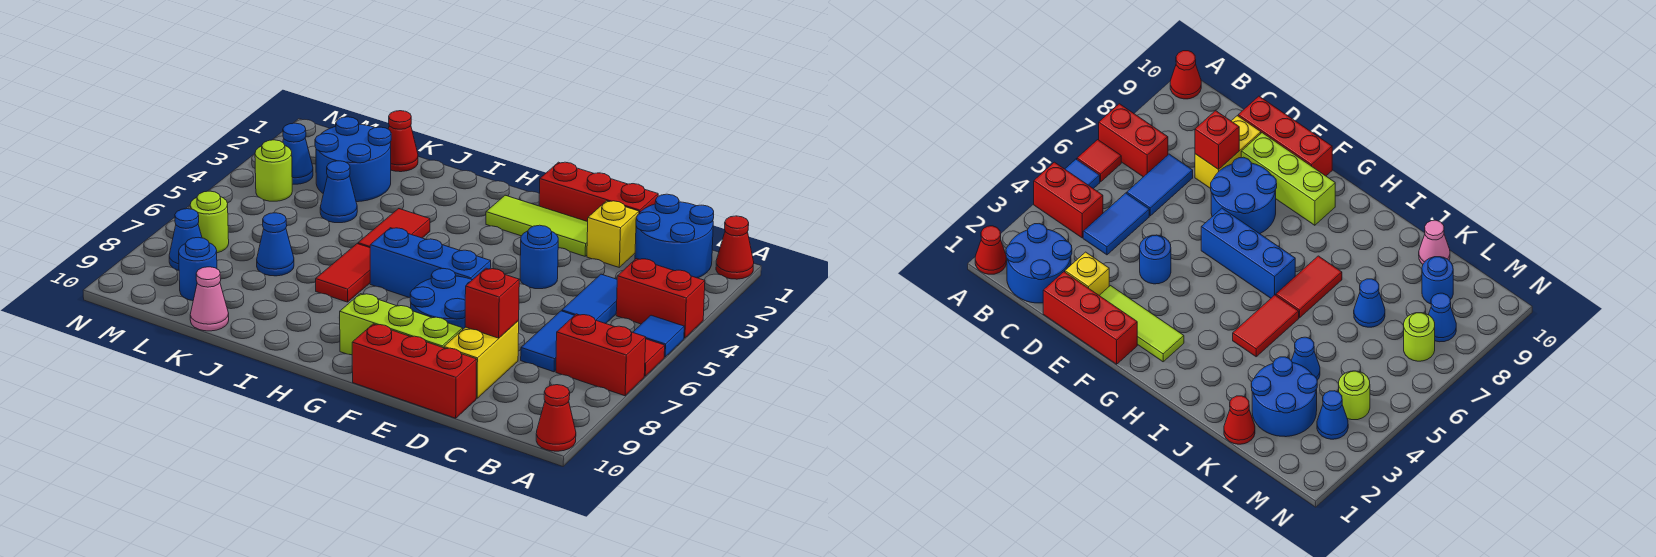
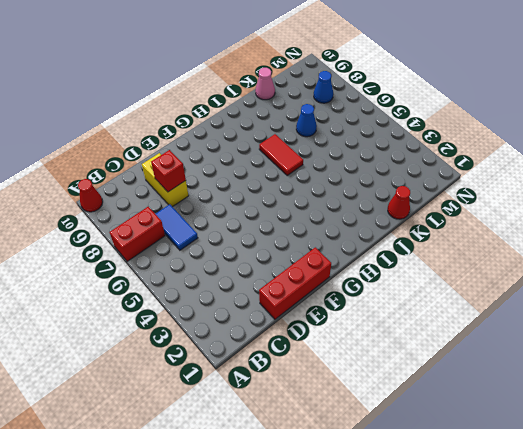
none -> red cone A1 level 1
none -> red brick A4:B4 level 1
none -> blue tile A5 level 1
none -> red tile A6 level 1

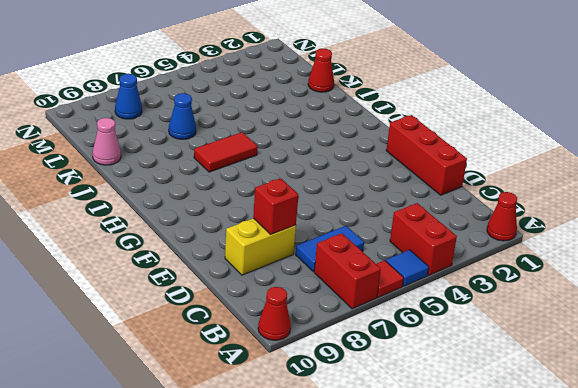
none -> blue round brick B1:C2 level 1
none -> blue tile C4:C5 level 1
none -> yellow brick D2 level 1
none -> red brick D10:F10 level 1

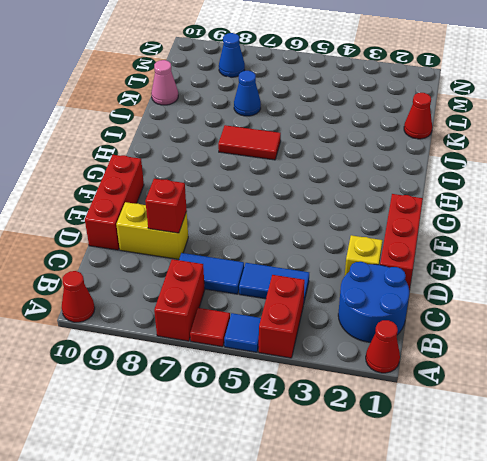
none -> lime tile E2:G2 level 1
none -> blue round brick E4 level 1
none -> blue round brick E7:F8 level 1
none -> lime brick E9:G9 level 1

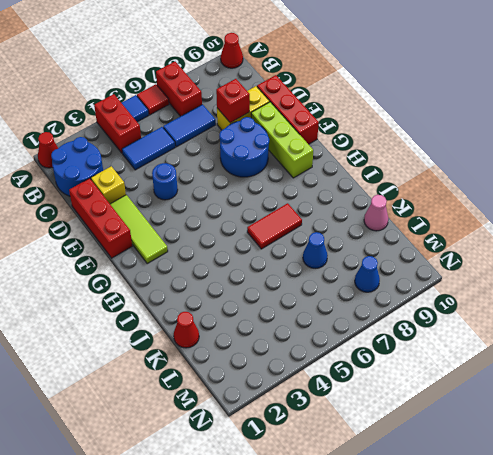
none -> blue brick F6:H6 level 1
none -> red tile I4:I5 level 1
none -> blue round brick K2:L3 level 1
none -> blue cone K4 level 1

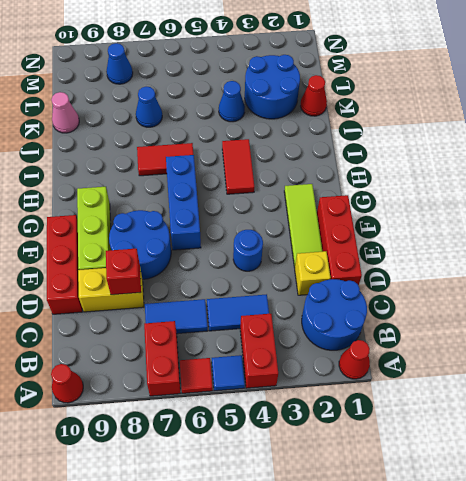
red tile H4:I4 level 1 -> red tile I4:I5 level 1
none -> blue round brick L9 level 1
none -> blue cone M3 level 1
none -> lime round brick M4 level 1
none -> lime round brick M7 level 1

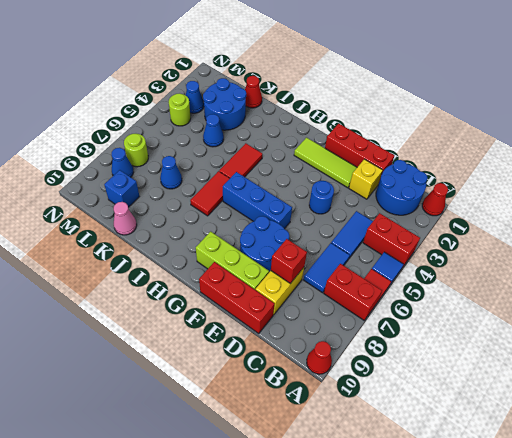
blue brick L9 level 1 -> blue round brick L9 level 1

